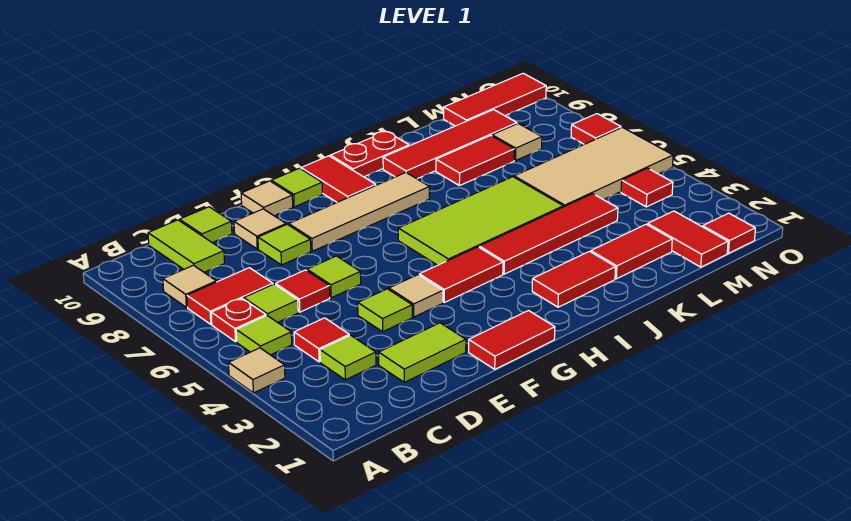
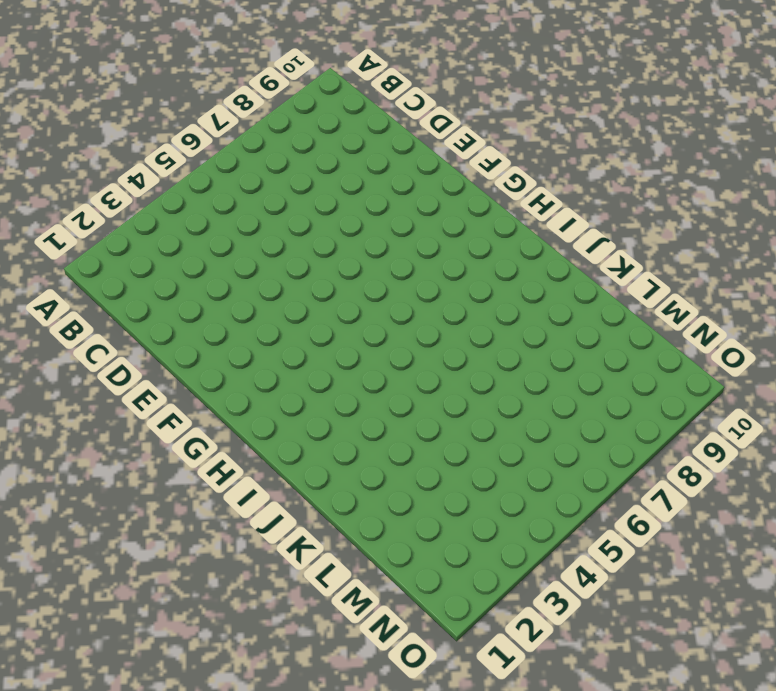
none -> tan tile A4 level 1
none -> lime tile B5 level 1
none -> red plate B6 level 1
none -> red tile B7:C7 level 1

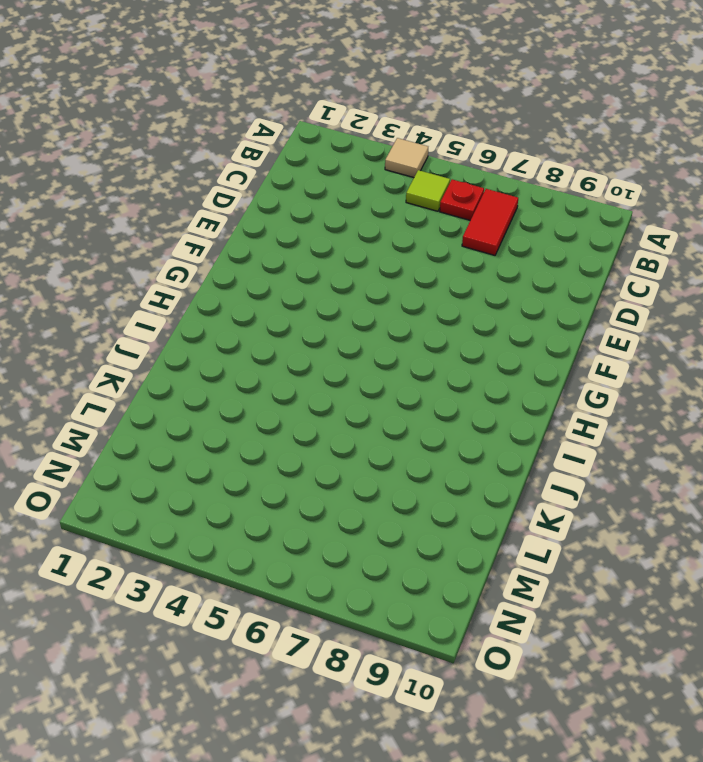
none -> tan tile B8 level 1
none -> lime tile C3 level 1
none -> red tile C4 level 1
none -> lime tile C6 level 1

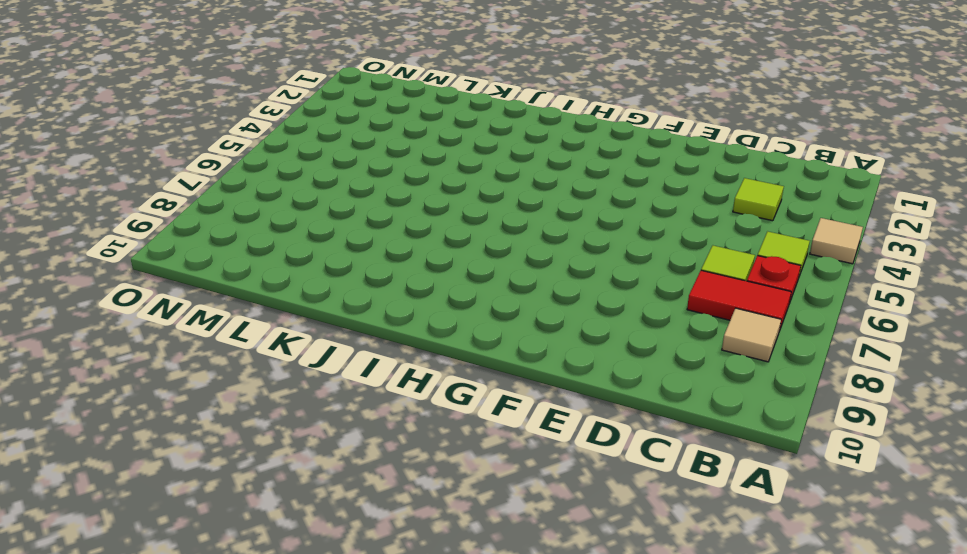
none -> red tile C4 level 1
none -> lime tile C9:C10 level 1
none -> lime tile D2:E2 level 1
none -> red tile D6 level 1

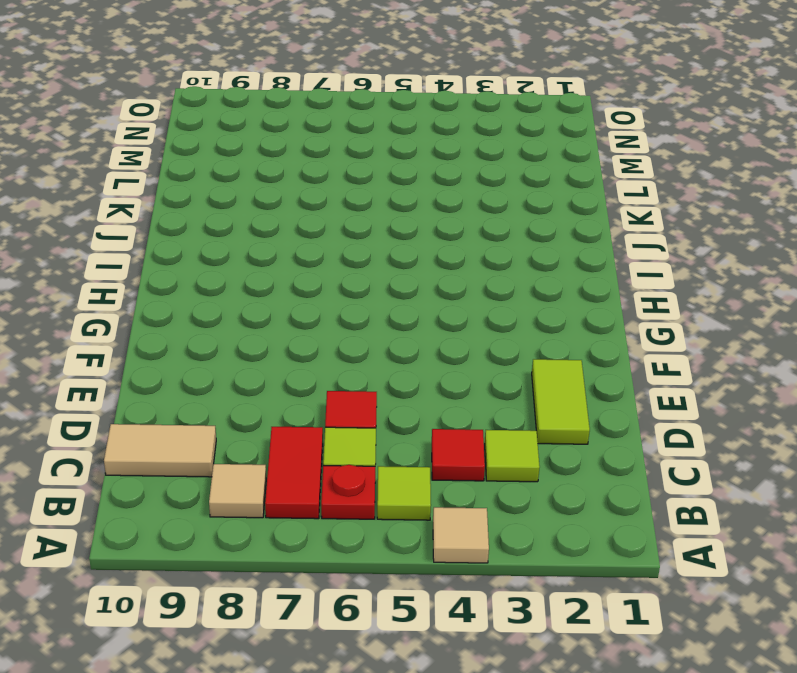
tan tile C9:C10 level 1 -> lime tile C9:C10 level 1
none -> lime tile D10 level 1
none -> lime tile E4 level 1
none -> lime tile E6 level 1
none -> lime tile E8 level 1

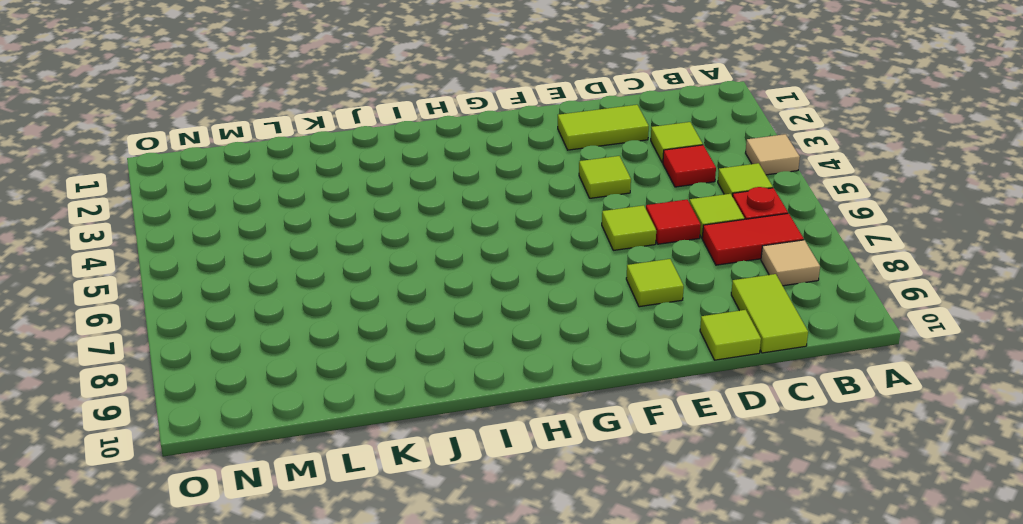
none -> tan tile E9 level 1
none -> red tile F1:G1 level 1
none -> tan tile F4 level 1
none -> tan tile F8:I8 level 1

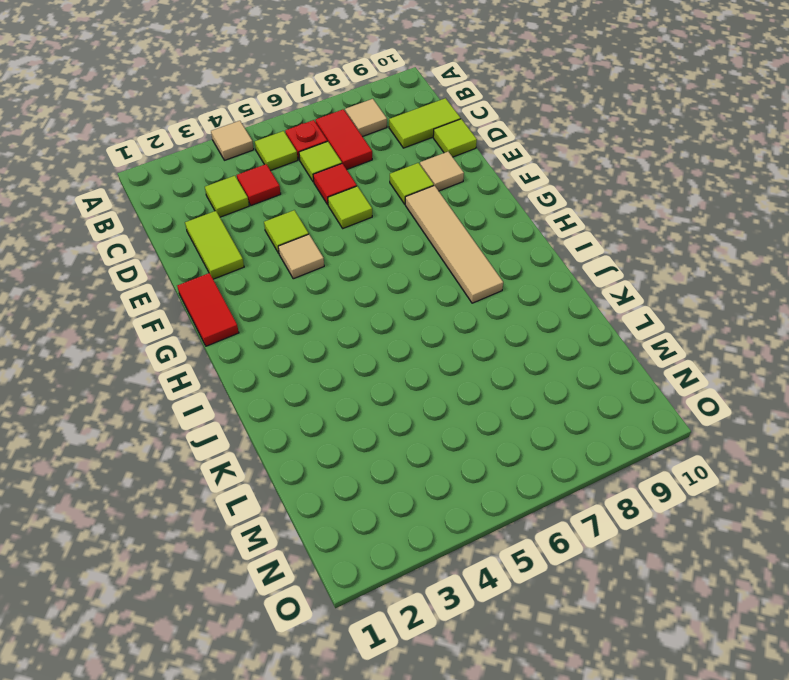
none -> tan tile F10 level 1
none -> red tile G4:H4 level 1
none -> lime tile G10 level 1
none -> lime tile H5:K6 level 1

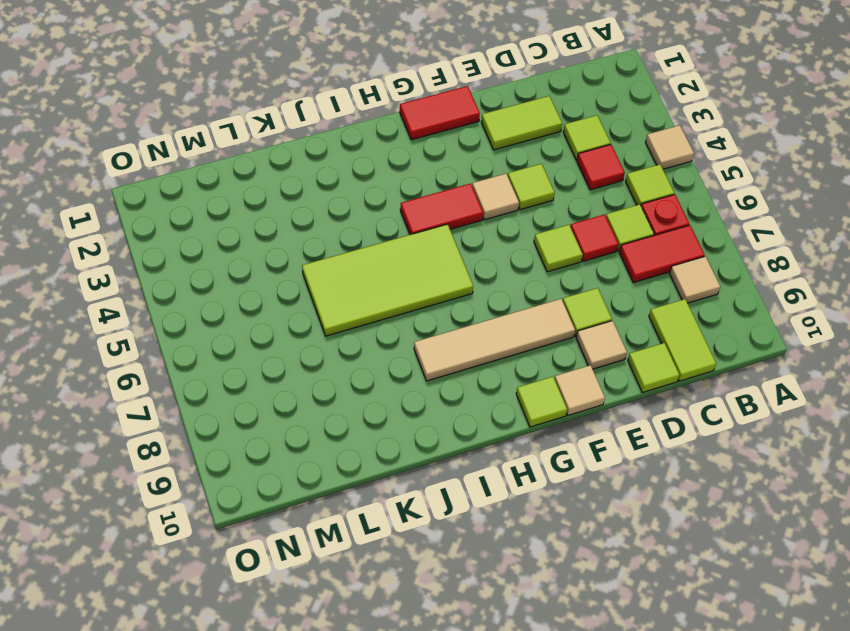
none -> red tile H9:H10 level 1
none -> red tile I2:J2 level 1
none -> red tile I4:L4 level 1
none -> red plate I10:J10 level 1

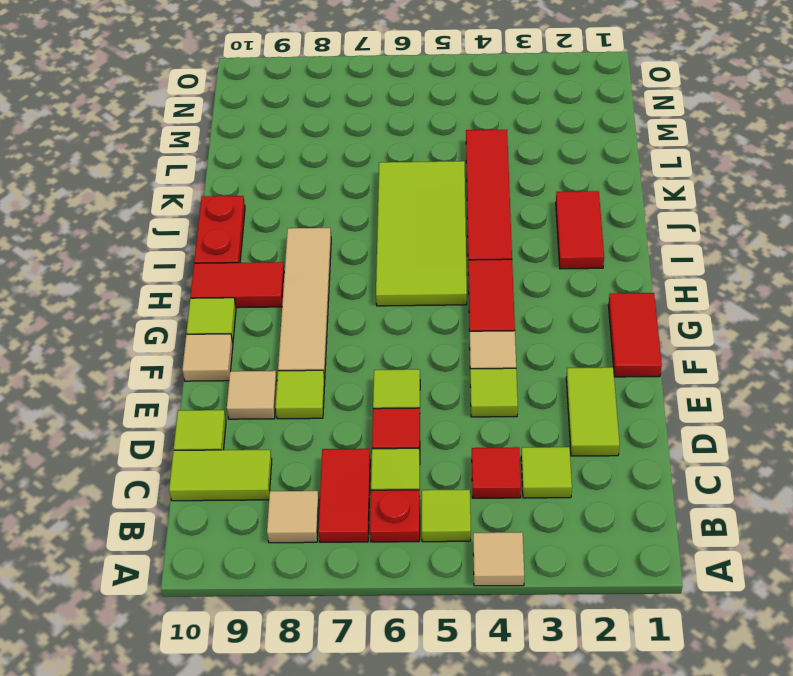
none -> red tile J9:M9 level 1
none -> red tile K2:L2 level 1
none -> red tile K8:L8 level 1
none -> tan tile L5:O6 level 1

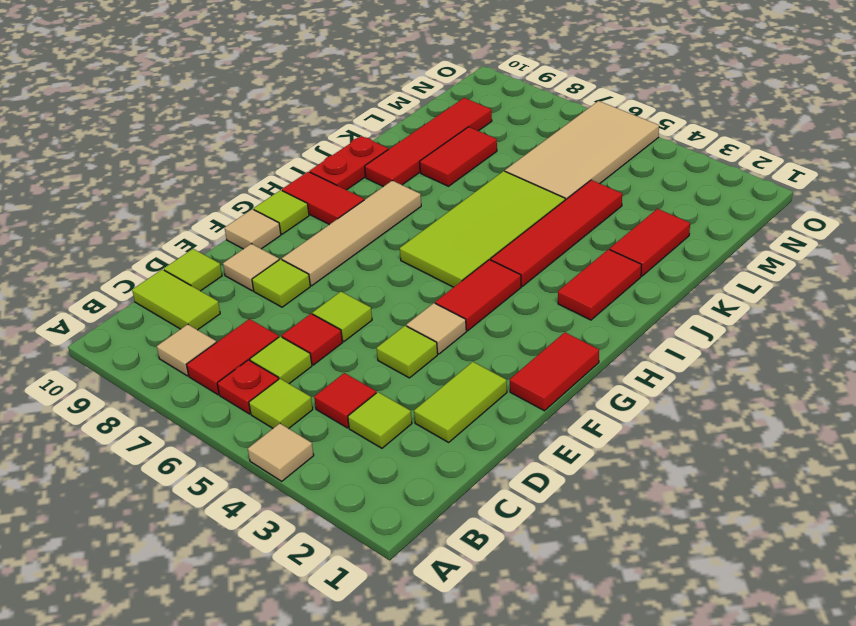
none -> red tile M1:M2 level 1
none -> tan tile M8 level 1
none -> red tile M10:O10 level 1
none -> red tile N1 level 1

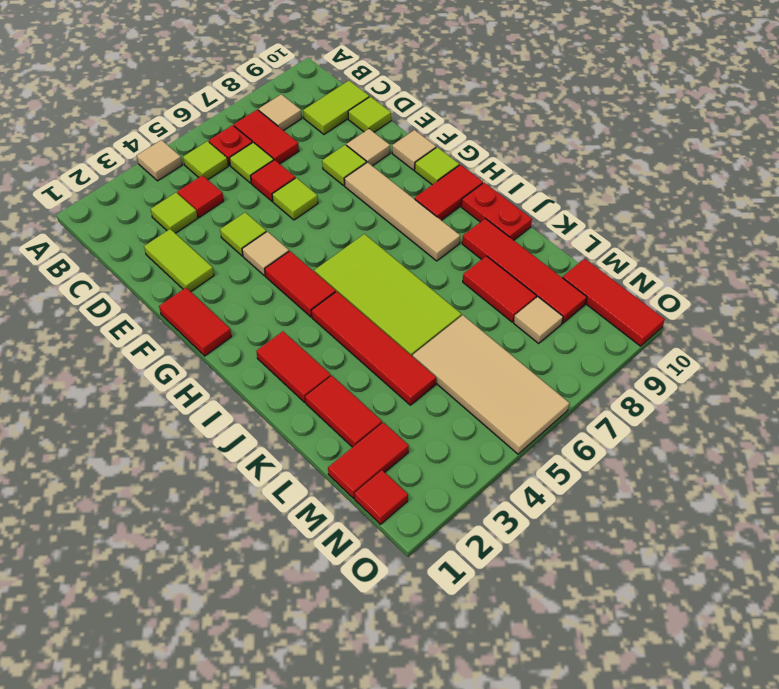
none -> red tile N4 level 1
none -> red tile O7 level 1

